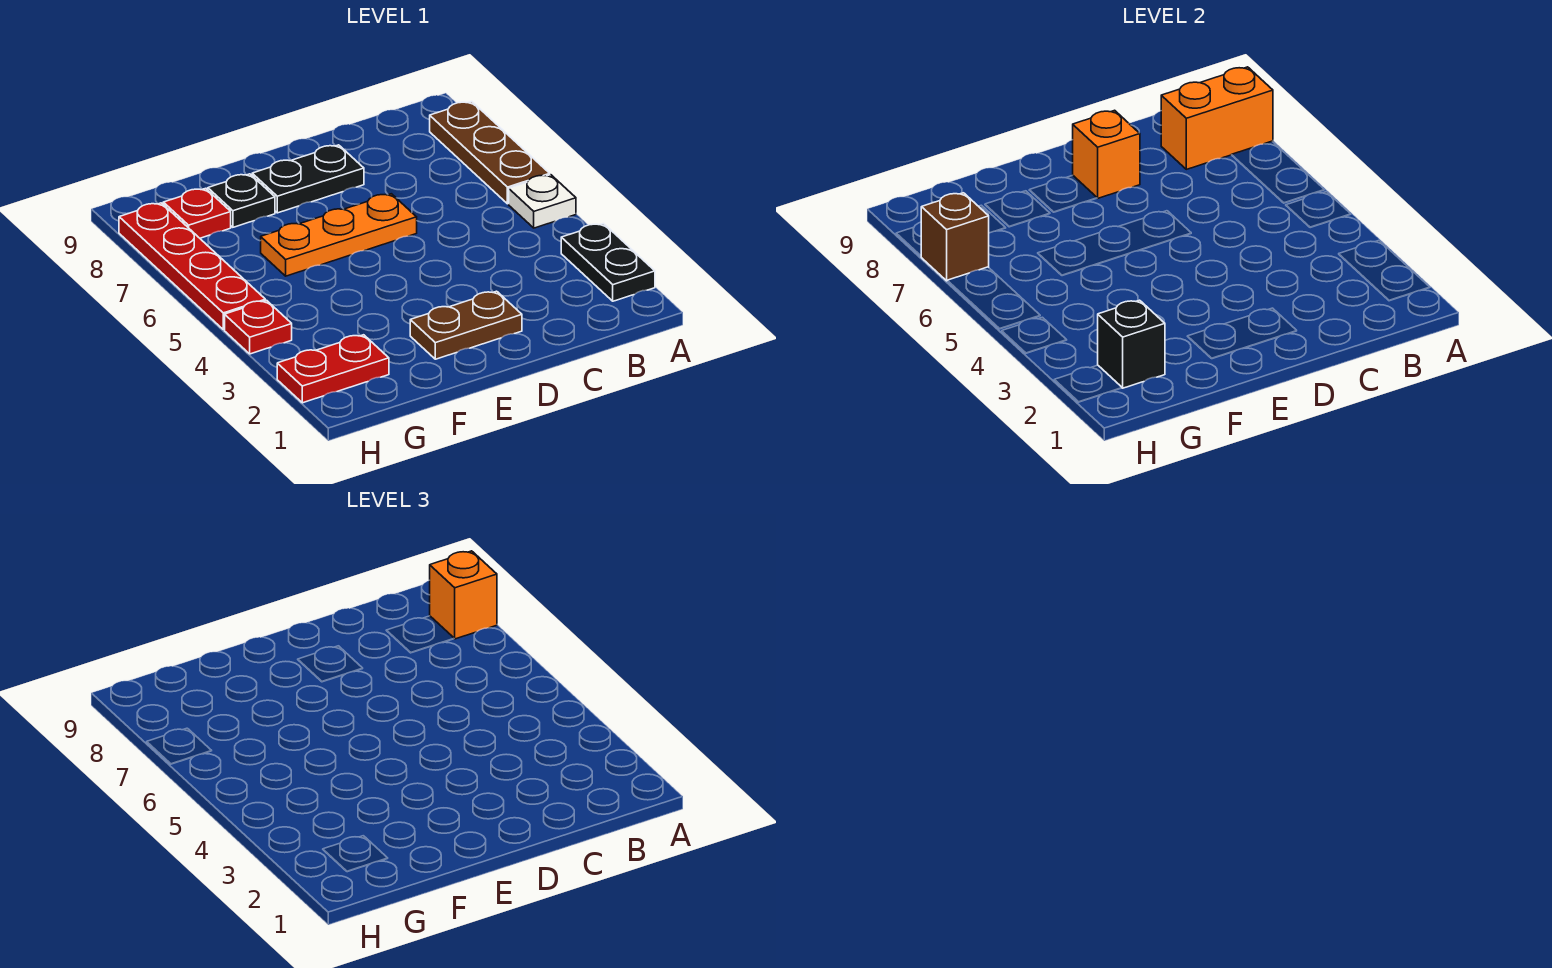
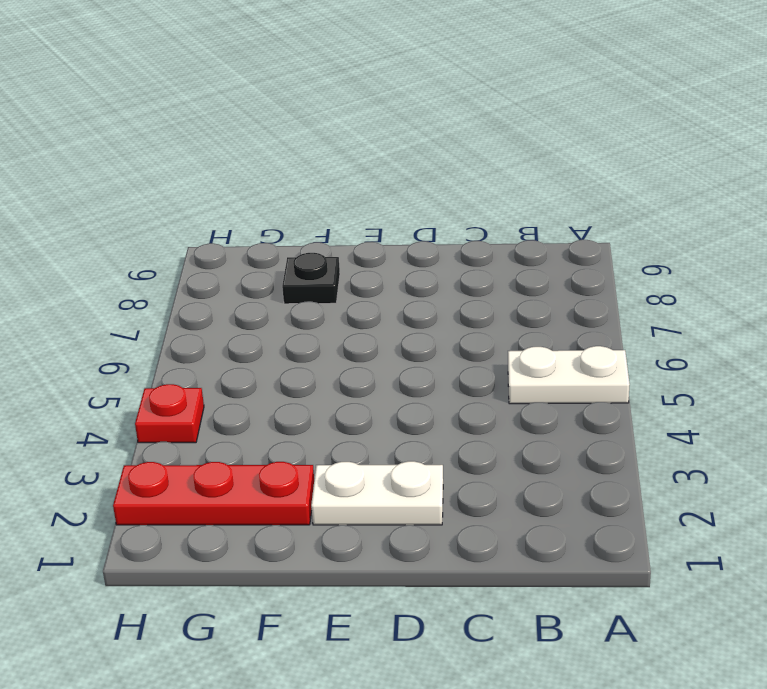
white plate A5:B5 level 1 -> white plate A5 level 1
white plate D2:E2 level 1 -> brown plate D2:E2 level 1
red plate F2:H2 level 1 -> red plate G2:H2 level 1
none -> black plate A2:A3 level 1
none -> brown plate A6:A8 level 1
none -> orange plate D6:F6 level 1

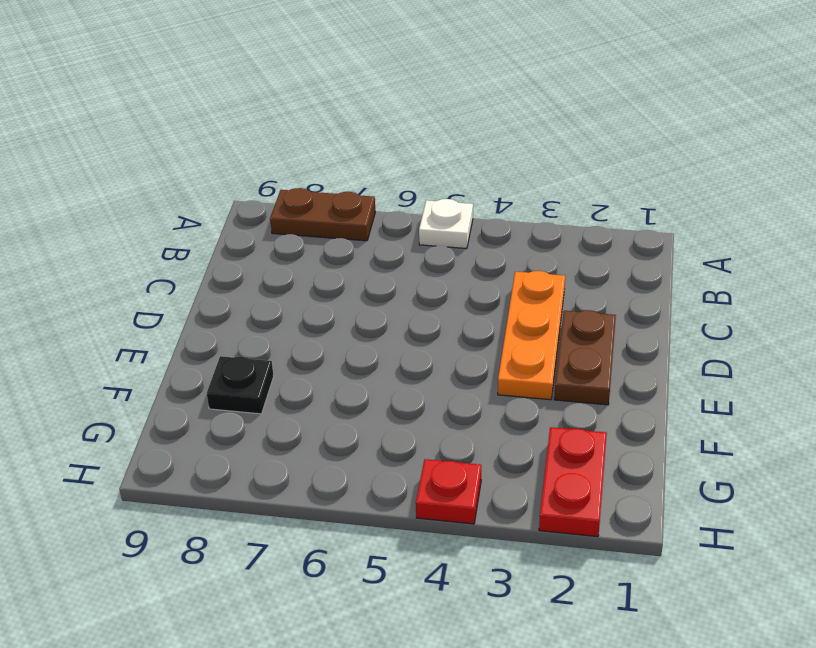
brown plate A7:A8 level 1 -> brown plate A6:A8 level 1
orange plate C3:E3 level 1 -> orange plate D6:F6 level 1
none -> black plate A2:A3 level 1
none -> black plate D8:E8 level 1
none -> red plate G8 level 1

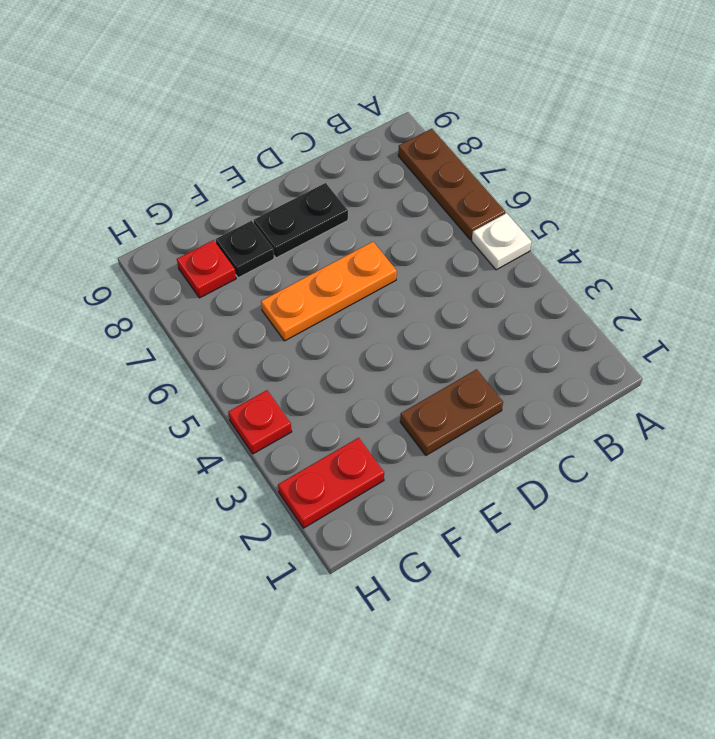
none -> black plate A2:A3 level 1
none -> red plate H5:H8 level 1
none -> orange brick A8:B8 level 2

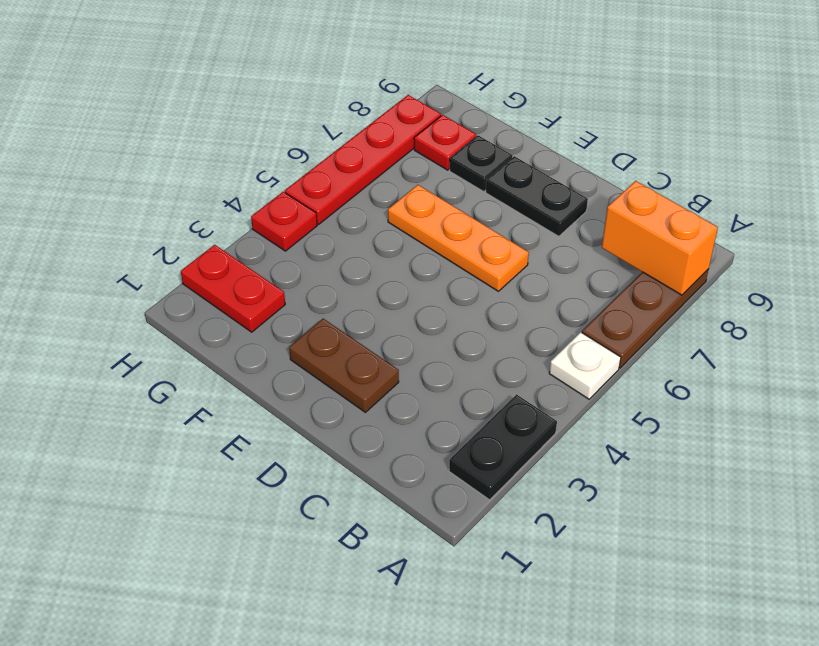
none -> orange brick D8 level 2
none -> black brick G2 level 2
none -> brown brick H7 level 2

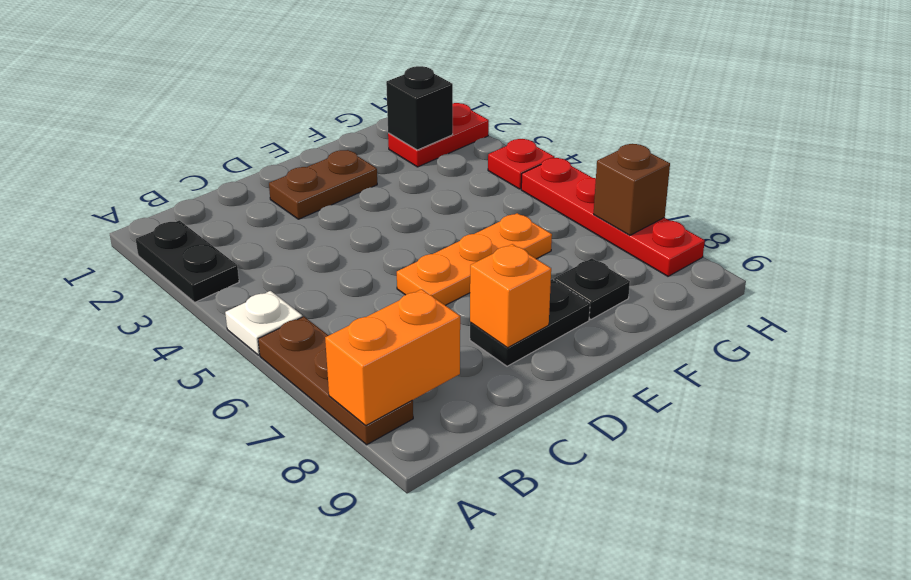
none -> red plate G8 level 1
none -> orange brick A8 level 3

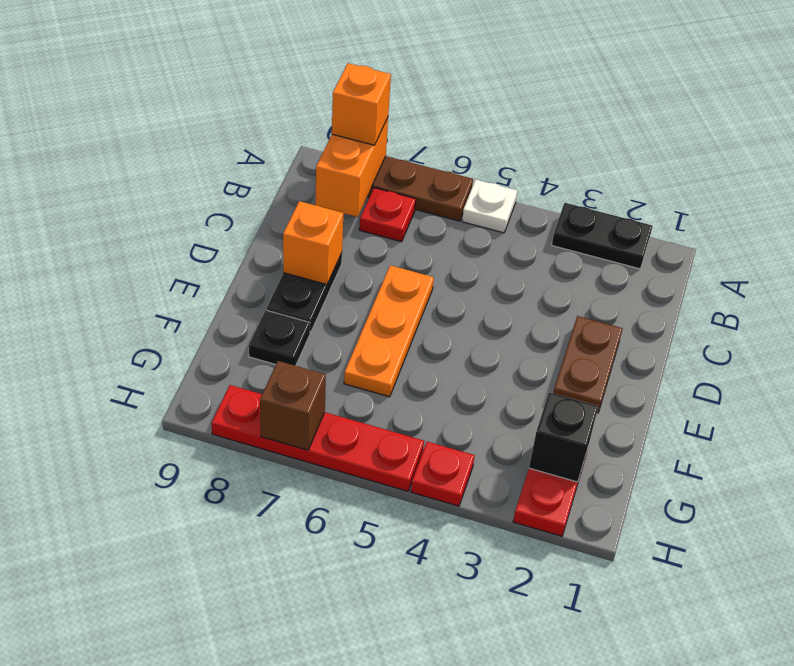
red plate B7 level 1 -> red plate G8 level 1

